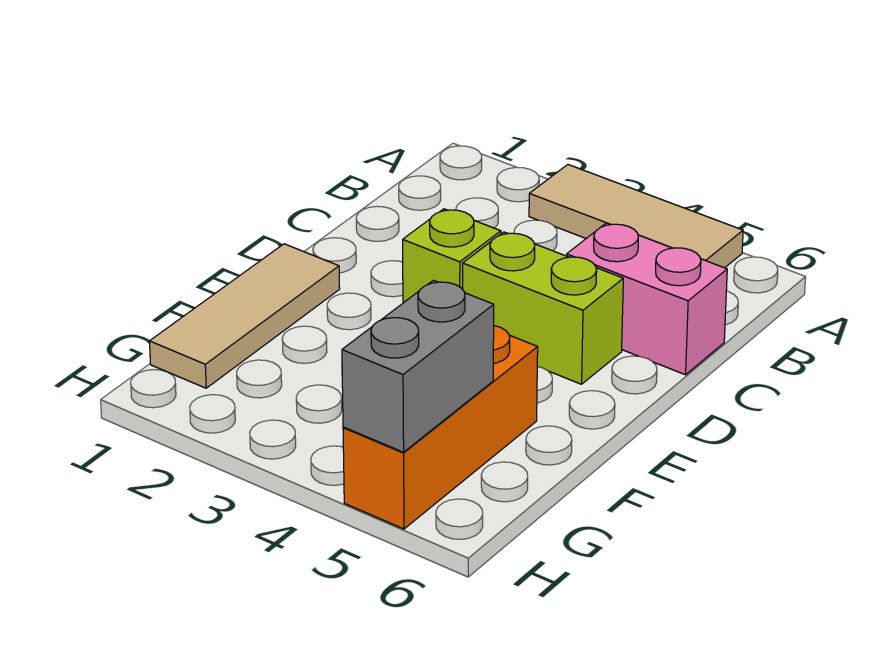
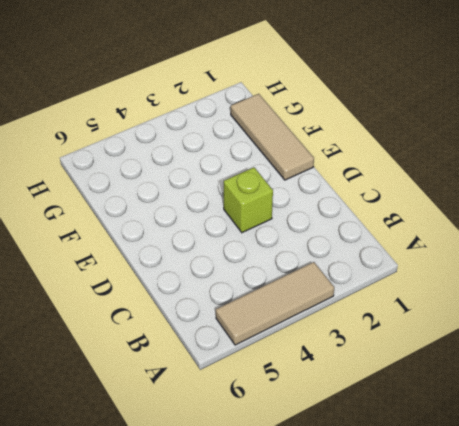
none -> pink brick C5:C6 level 1
none -> lime brick D4:D5 level 1

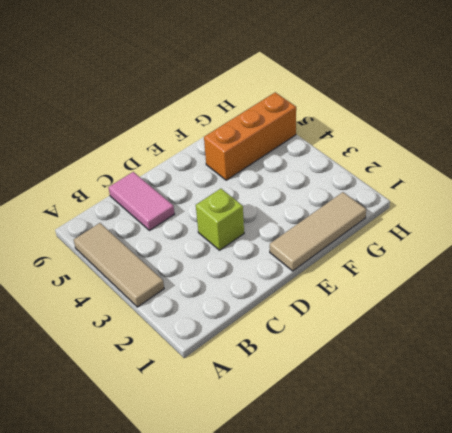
pink tile C5:C6 level 1 -> pink brick C5:C6 level 1
none -> lime brick D4:D5 level 1
none -> grey brick G5:H5 level 2

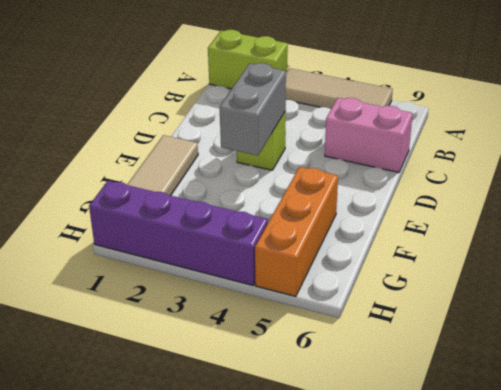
lime brick A1:A2 level 1 -> lime brick D4:D5 level 1
grey brick D3:E3 level 2 -> grey brick G5:H5 level 2
purple brick H1:H4 level 1 -> none

